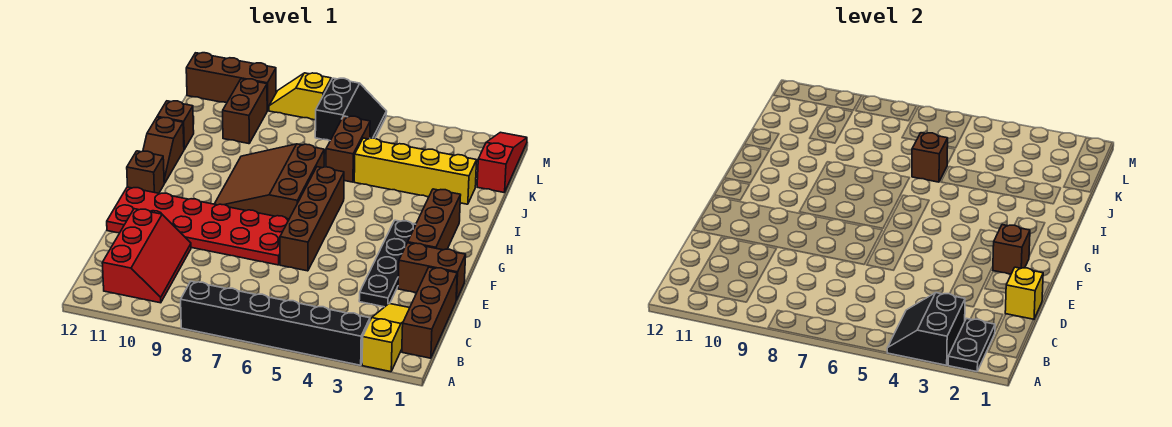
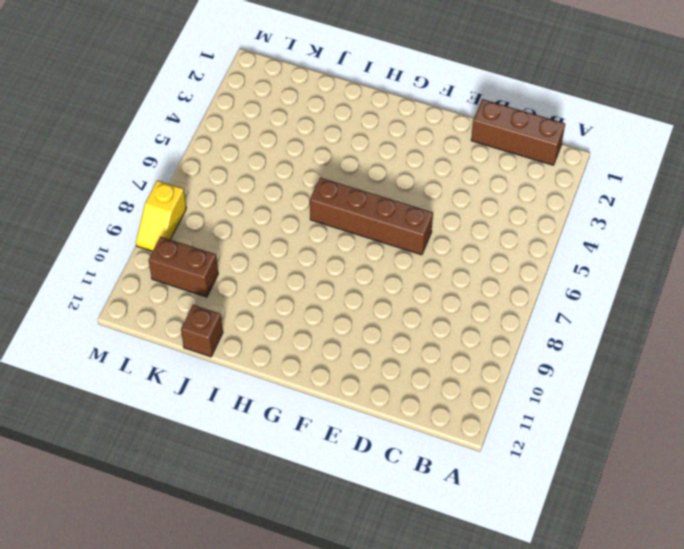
none -> yellow slope A2:C2 level 1 top A
none -> black brick A3:A8 level 1
none -> red slope B10:D11 level 1 top 11

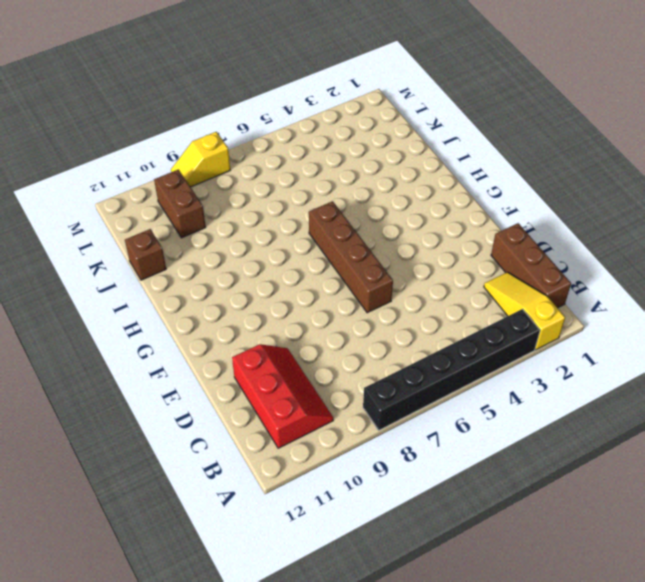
none -> black plate D3:G3 level 1
none -> brown brick E1:E2 level 1
none -> red plate E7:F12 level 1

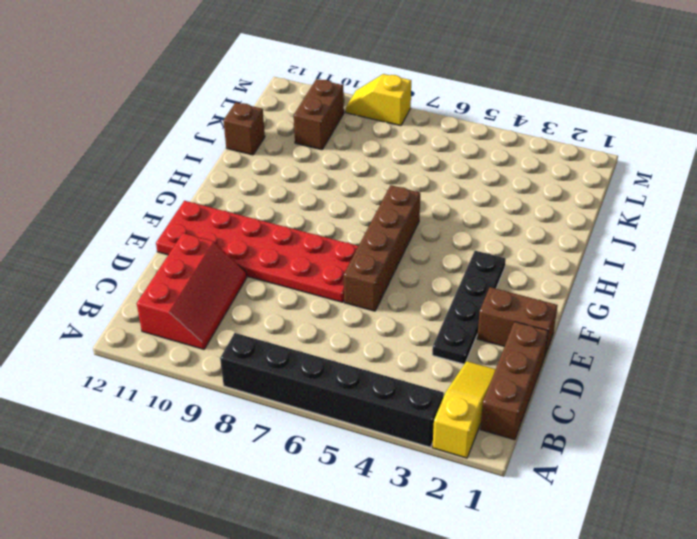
none -> brown brick F2:H2 level 1
none -> brown slope G7:I9 level 1 top 7
none -> brown brick G12 level 1

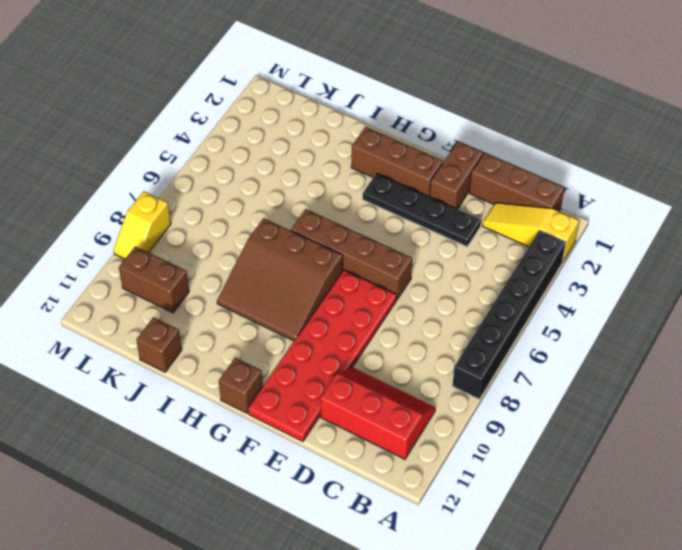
none -> brown slope H12:I12 level 1 top I
none -> yellow brick J2:J5 level 1
none -> brown brick J6:K6 level 1

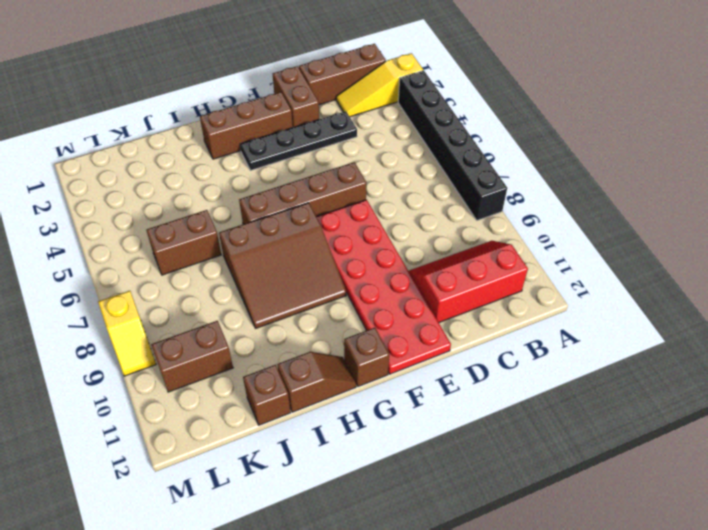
none -> yellow brick J2:J5 level 1
none -> red slope K1:M1 level 1 top K
none -> black slope L6:M7 level 1 top 7

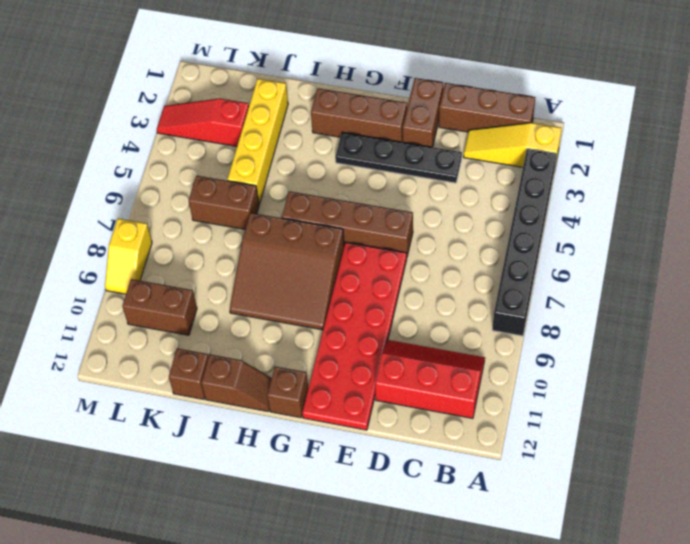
red slope K3:M3 level 1 top K -> red slope K1:M1 level 1 top K
none -> black slope L6:M7 level 1 top 7
none -> brown brick M10:M12 level 1
none -> black plate A2:B2 level 2

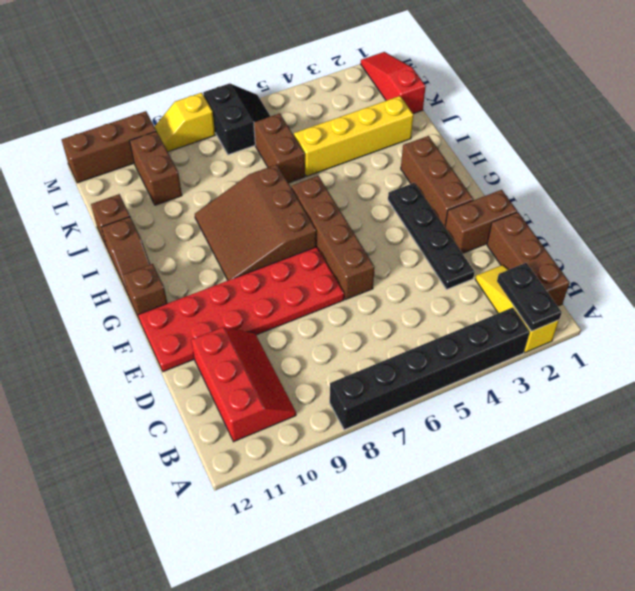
none -> black slope A3:B4 level 2 top 3
none -> yellow brick D1 level 2
none -> brown brick F2 level 2

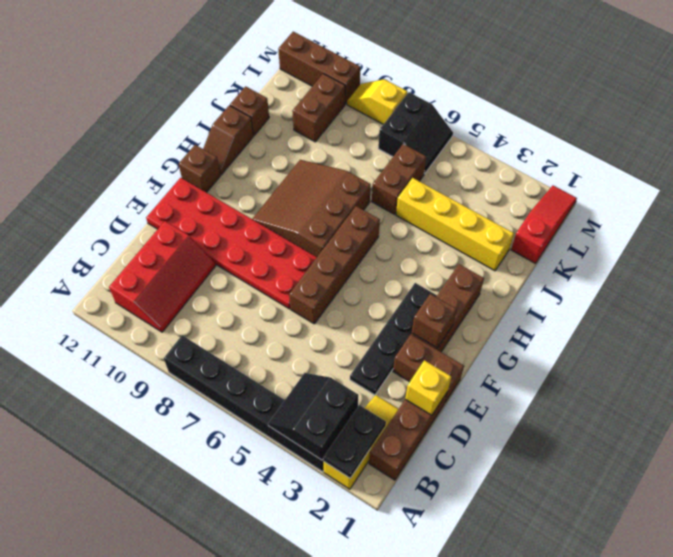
none -> brown brick J6 level 2

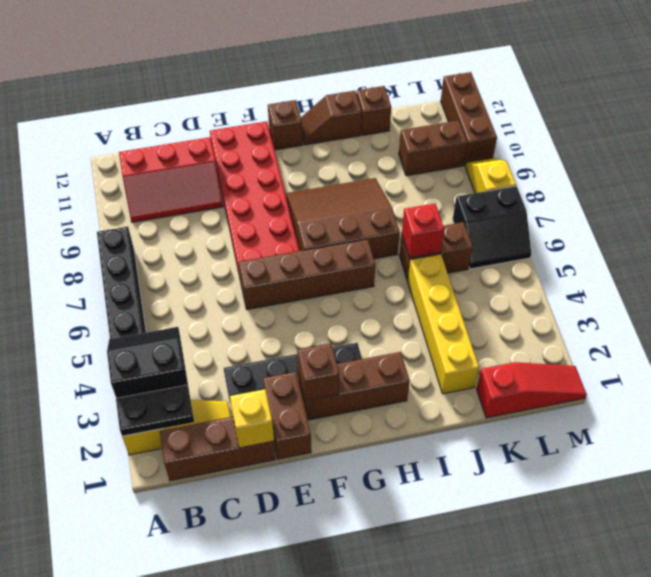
red brick J6 level 2 -> brown brick J6 level 2

